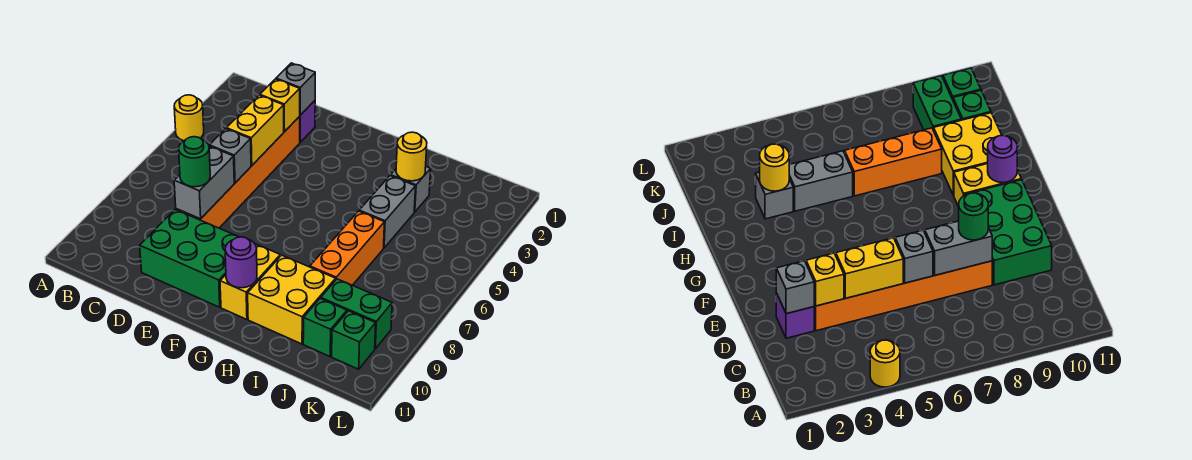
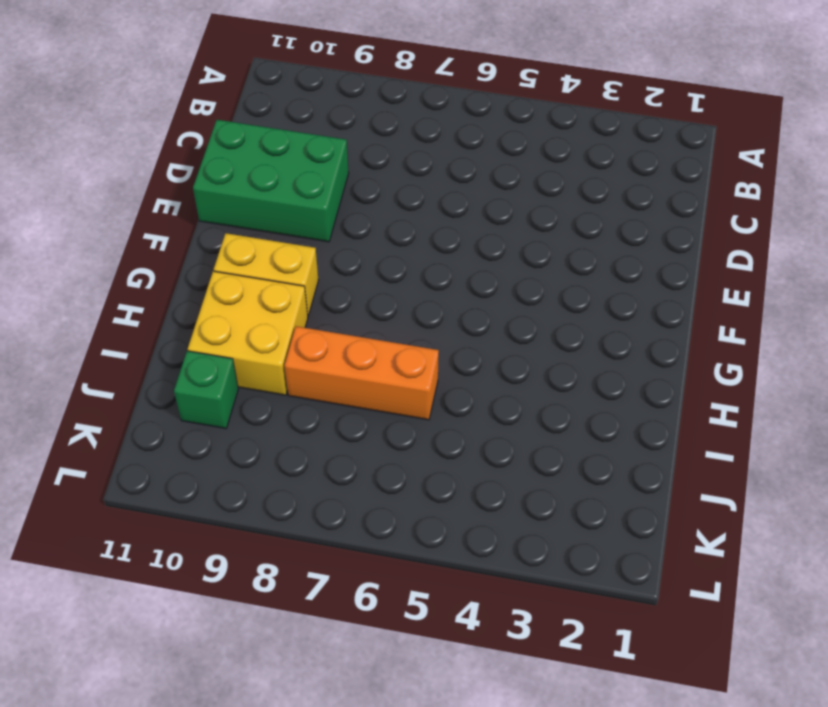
green brick D9:E11 level 1 -> green brick D9:F10 level 1
none -> yellow round brick A4 level 1
none -> purple brick D2 level 1
none -> orange brick D3:D8 level 1

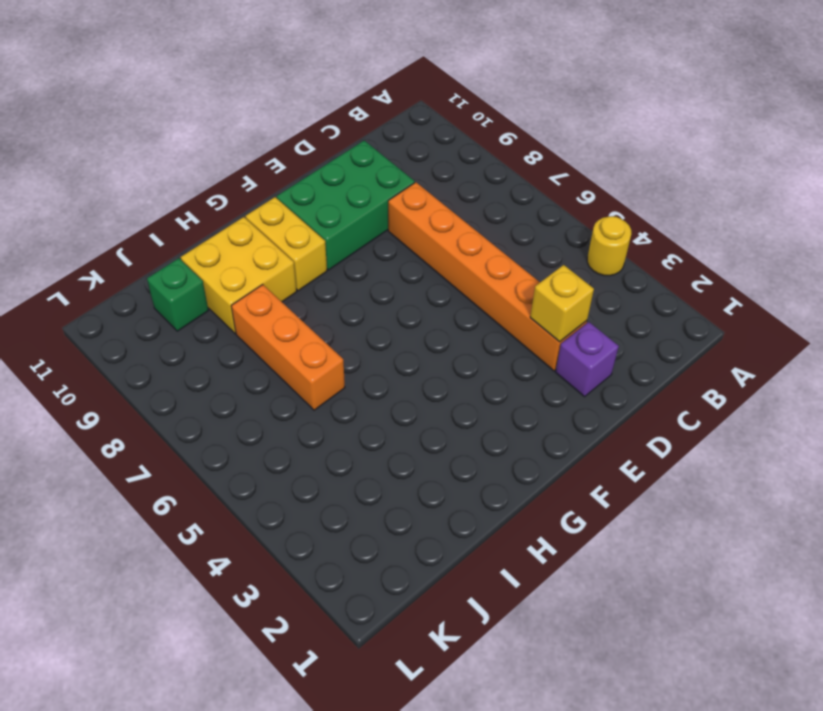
none -> grey brick I3 level 1
none -> grey brick I4:I5 level 1
none -> green brick J9:K9 level 1

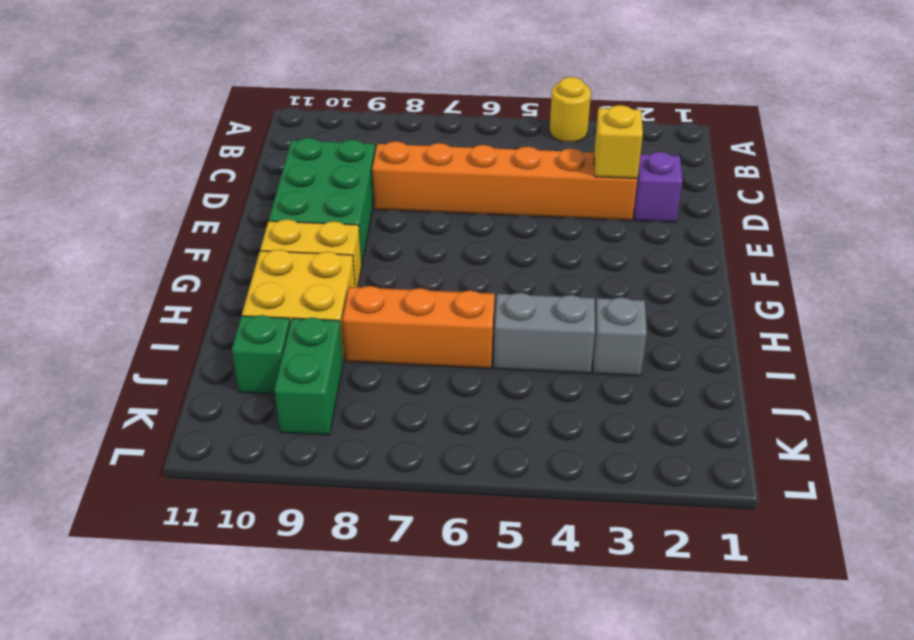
none -> green brick K10 level 1
none -> grey brick D2 level 2
none -> yellow brick D4:D5 level 2

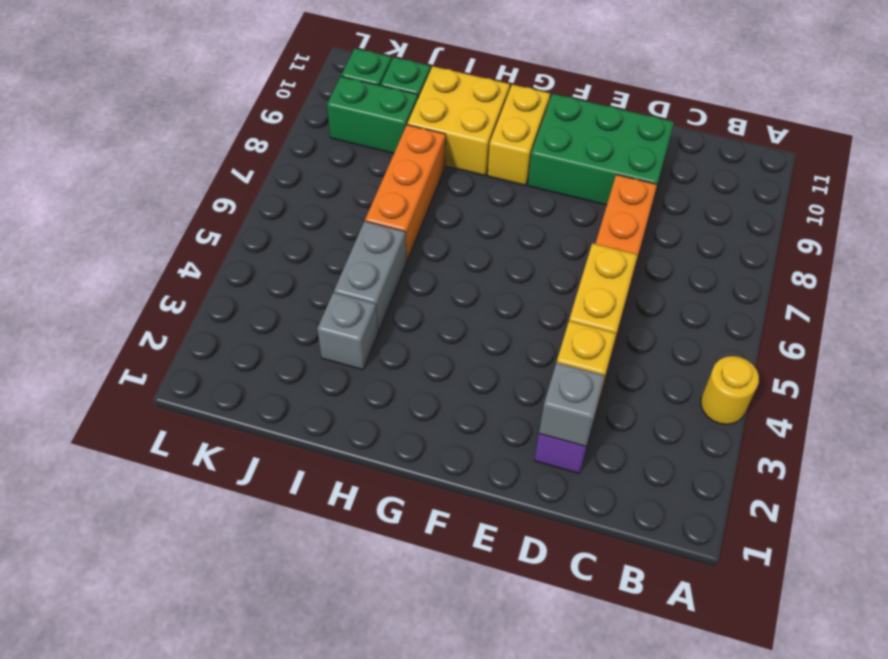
none -> grey brick D6 level 2
none -> grey brick D7:D8 level 2
none -> purple round brick G10 level 2

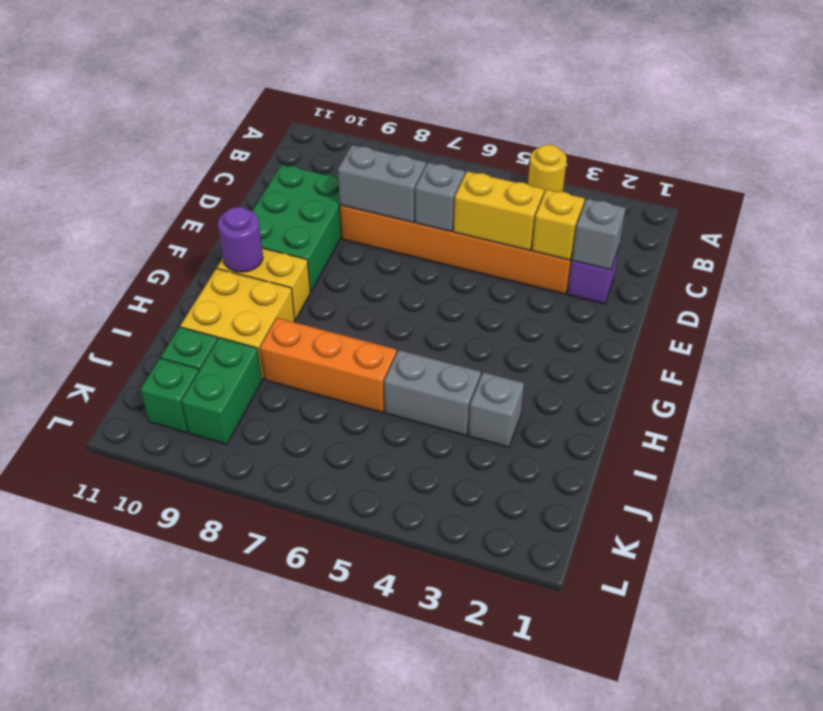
none -> yellow round brick I3 level 2
none -> green round brick D8 level 3

